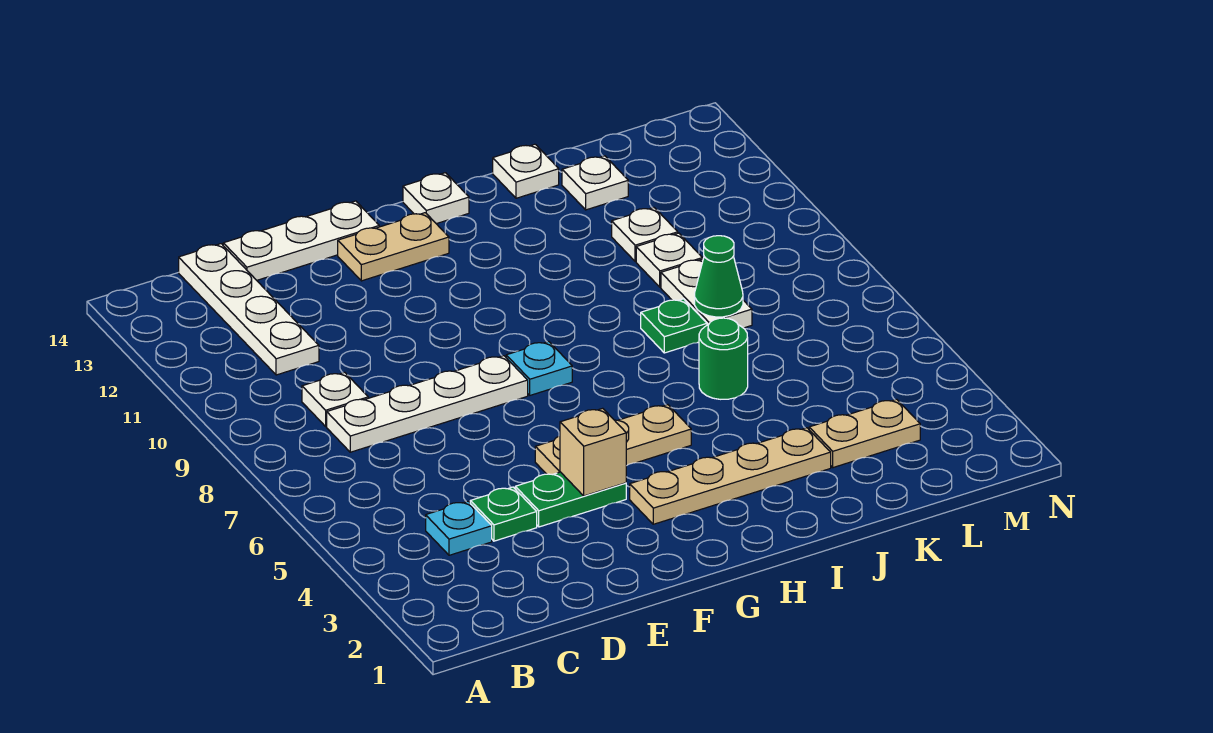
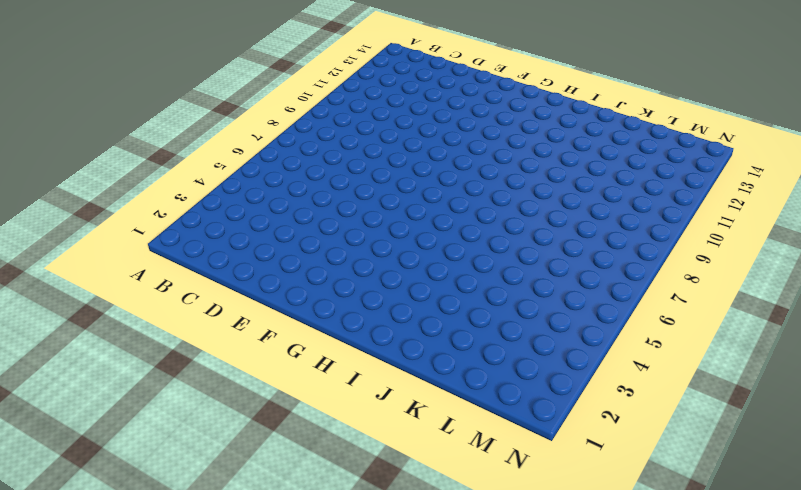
none -> cyan plate C4 level 1
none -> white plate C8:F8 level 1
none -> white plate C9 level 1

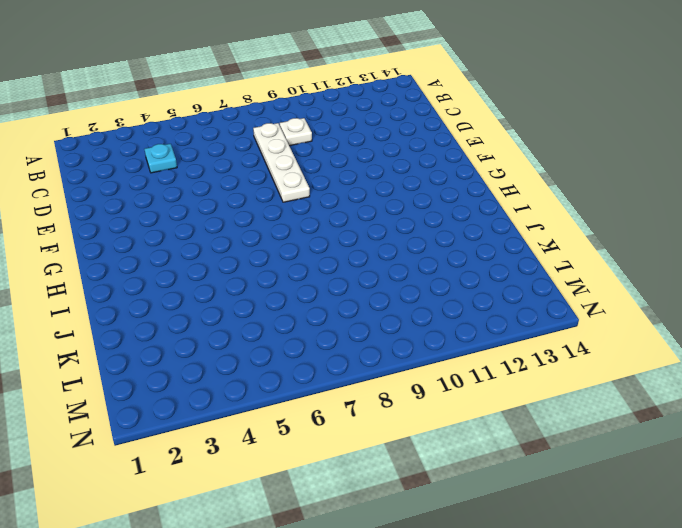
none -> white plate C11:C14 level 1
none -> green plate D4 level 1
none -> white plate D14:F14 level 1

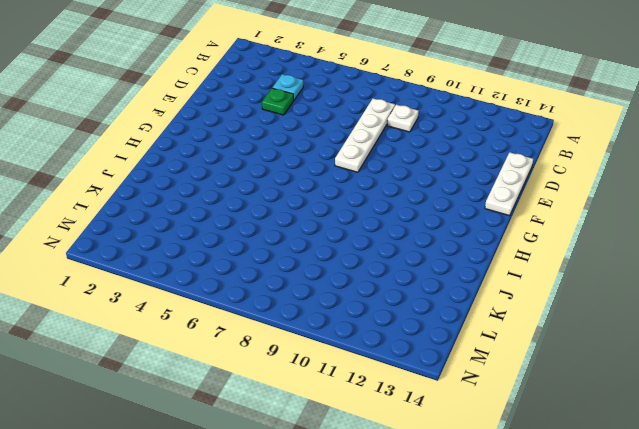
none -> white plate C11:C14 level 1
none -> green plate E4:F4 level 1
none -> tan plate F5:H5 level 1

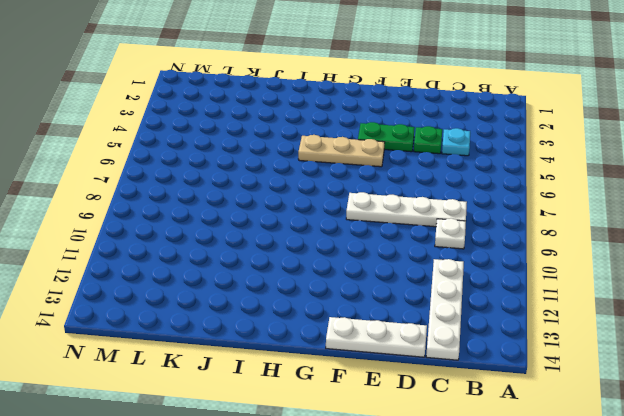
none -> tan plate F13:G13 level 1
none -> tan plate G3:J3 level 1
none -> cyan plate G8 level 1

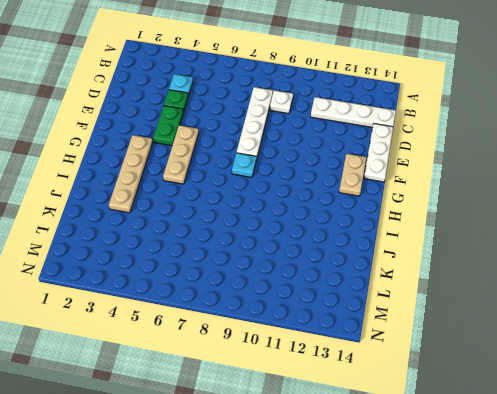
none -> white plate H14 level 1
none -> green round brick J6 level 1
none -> green plate J8 level 1

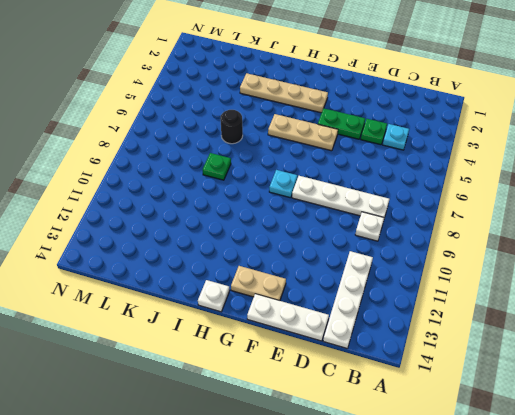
black round brick J6 level 1 -> green round brick J6 level 1
none -> white plate J14 level 1
none -> tan plate K3:L3 level 1
none -> white plate K8:K9 level 1

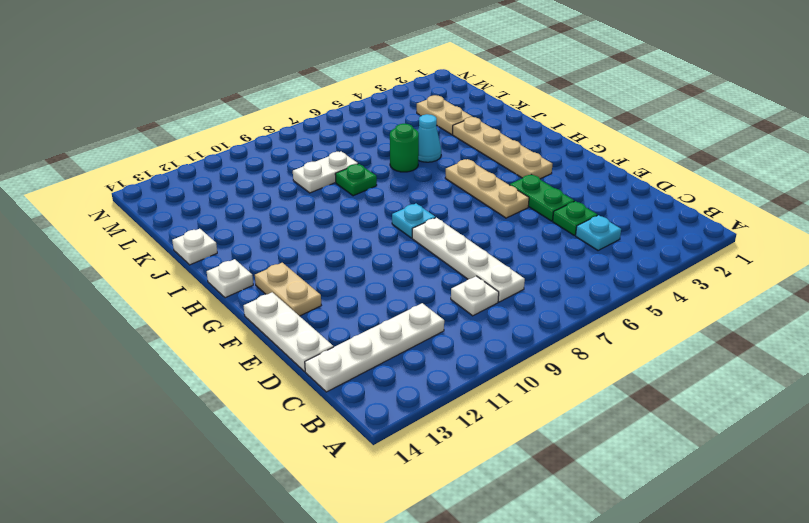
cyan cone J5 level 1 -> none
none -> white plate K10 level 1
none -> white plate K11 level 1
none -> white plate K13 level 1

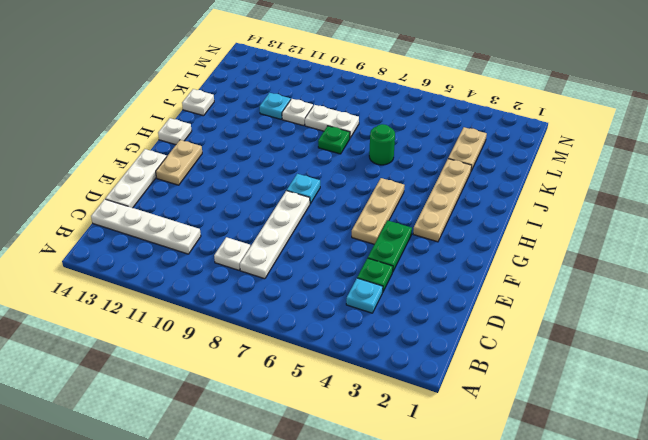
cyan plate K11 level 1 -> white plate K11 level 1
none -> white plate K13 level 1
none -> tan brick F4 level 2
none -> green cone K8 level 2

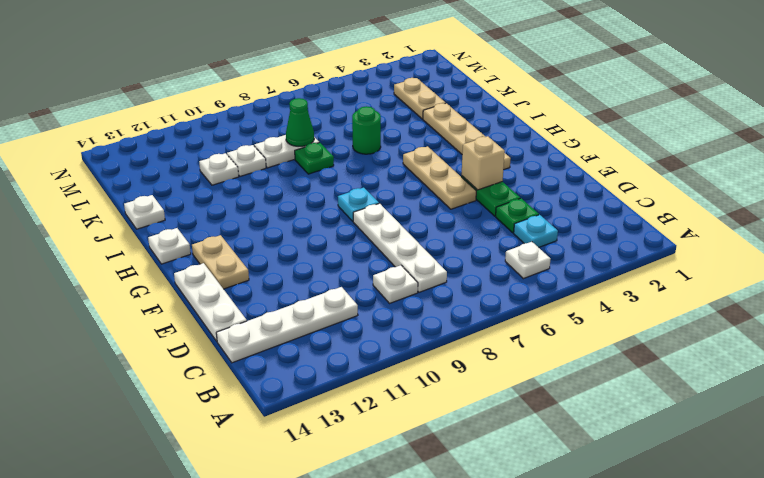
white plate B5 level 1 -> white plate K13 level 1

